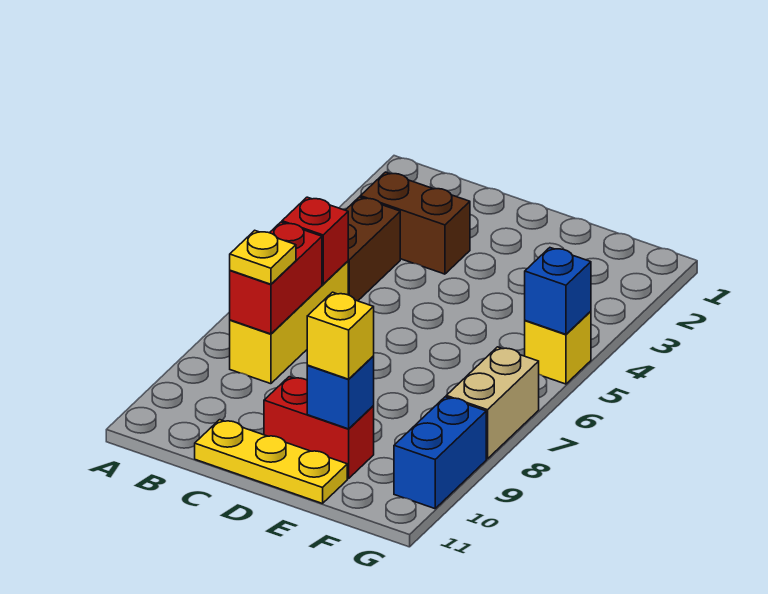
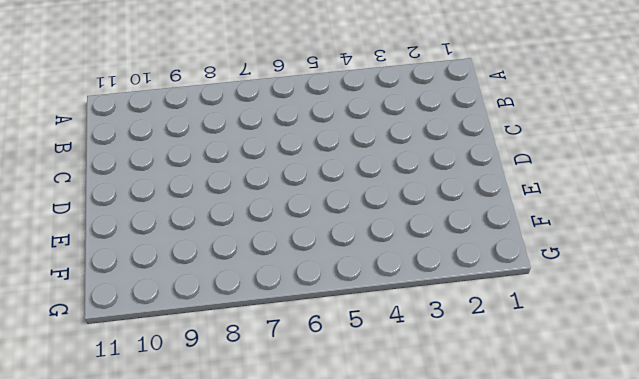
none -> brown brick B3:C3 level 1
none -> brown brick B4:B5 level 1
none -> yellow brick B6:B8 level 1

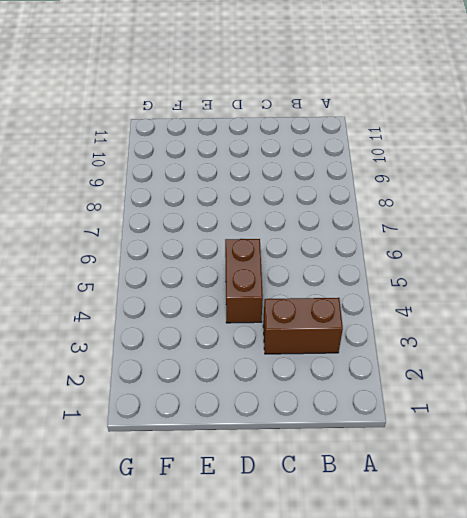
brown brick D4:D5 level 1 -> brown brick B4:B5 level 1
none -> yellow brick B6:B8 level 1
none -> yellow plate C11:E11 level 1
none -> red brick D10:E10 level 1

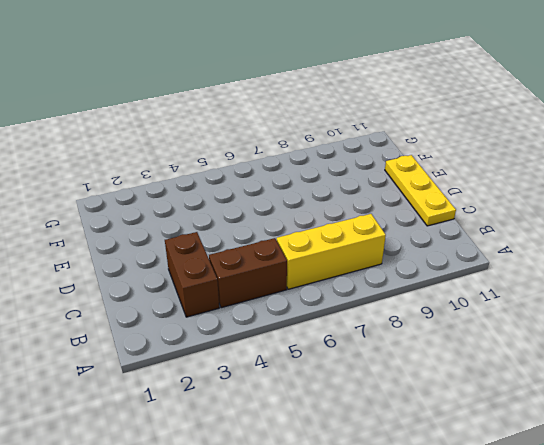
none -> red brick D10:E10 level 1
none -> yellow brick G5 level 1
none -> tan brick G7:G8 level 1

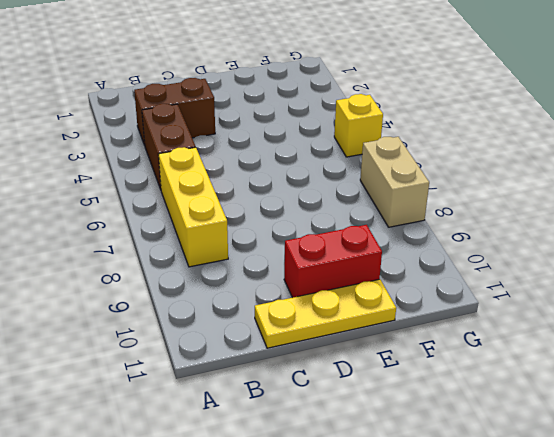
none -> blue brick G9:G10 level 1
none -> red brick B6 level 2
none -> red brick B7:B8 level 2

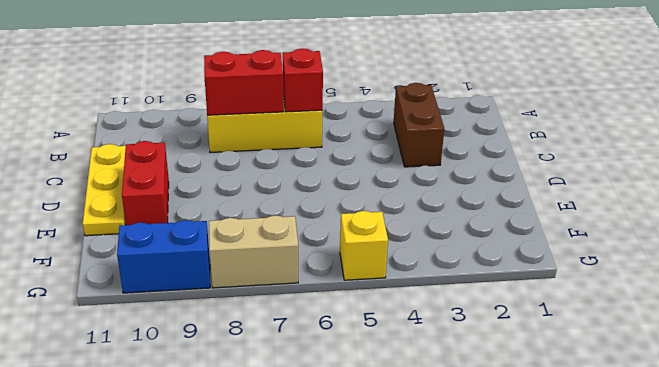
none -> brown brick B4:B5 level 1
none -> blue brick E10 level 2
none -> blue brick G5 level 2

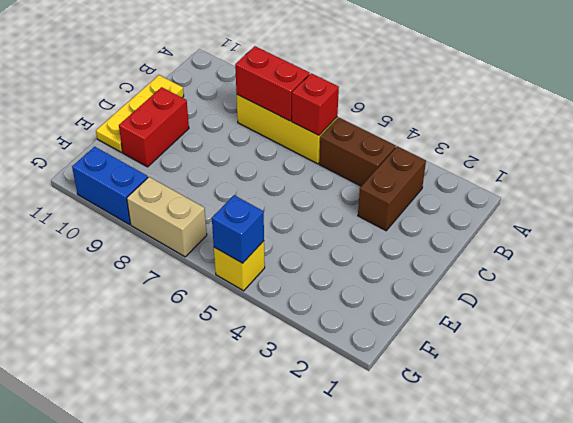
none -> blue brick E10 level 2
none -> yellow plate B8 level 3
none -> yellow brick E10 level 3

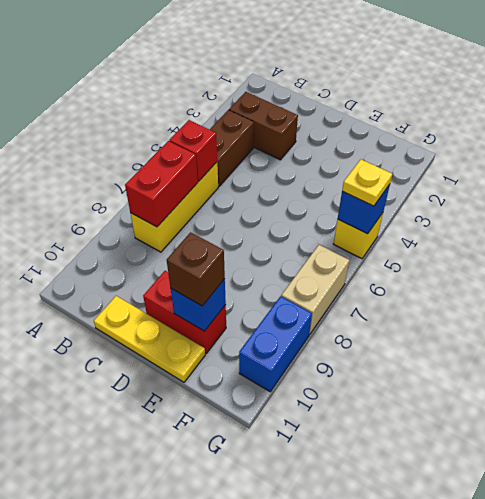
brown brick E10 level 3 -> yellow brick E10 level 3
yellow plate G5 level 3 -> yellow plate B8 level 3

